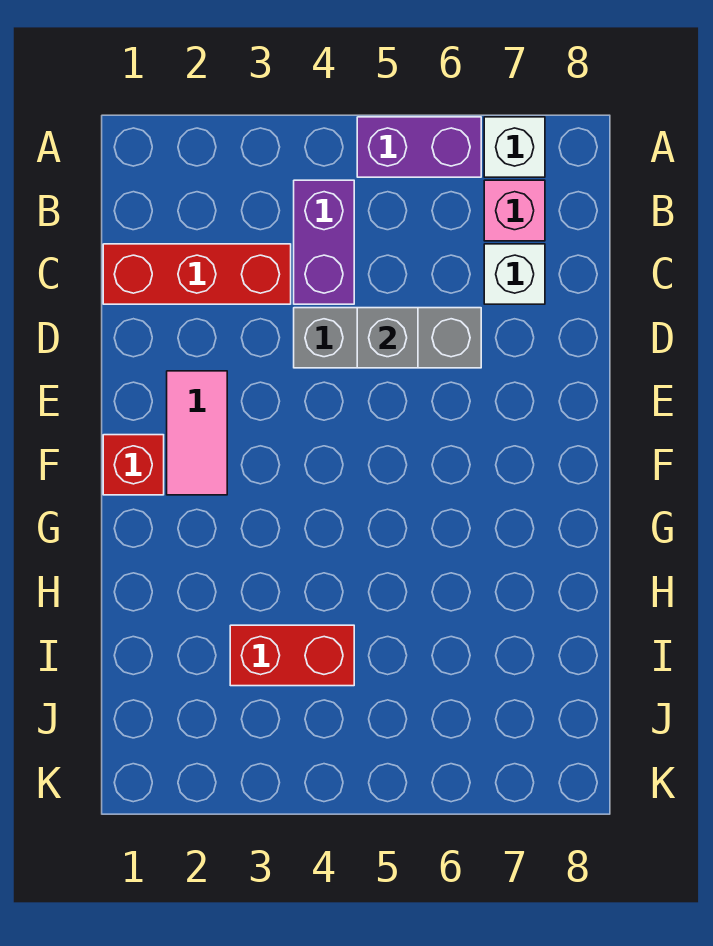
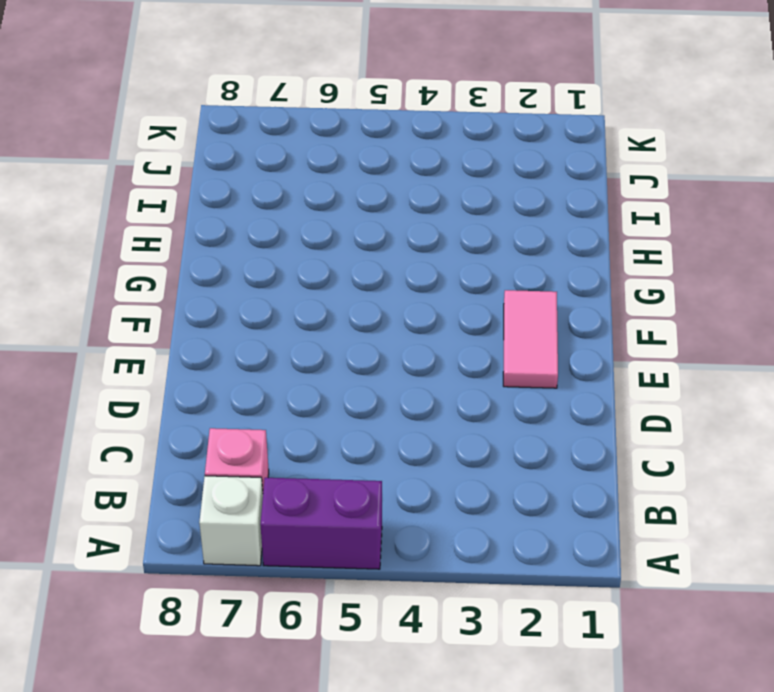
none -> purple brick B4:C4 level 1
none -> red brick C1:C3 level 1

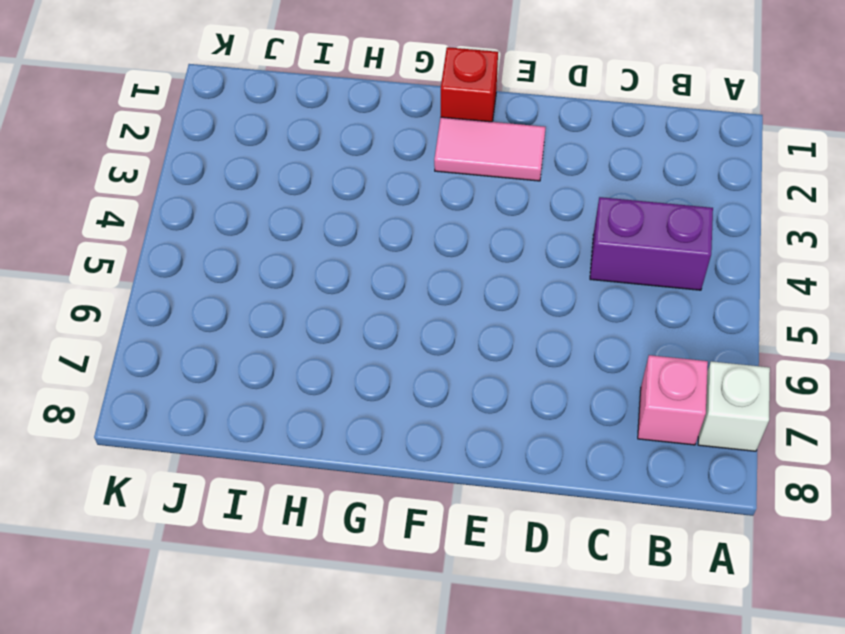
none -> purple brick A5:A6 level 1
none -> red brick C1:C3 level 1

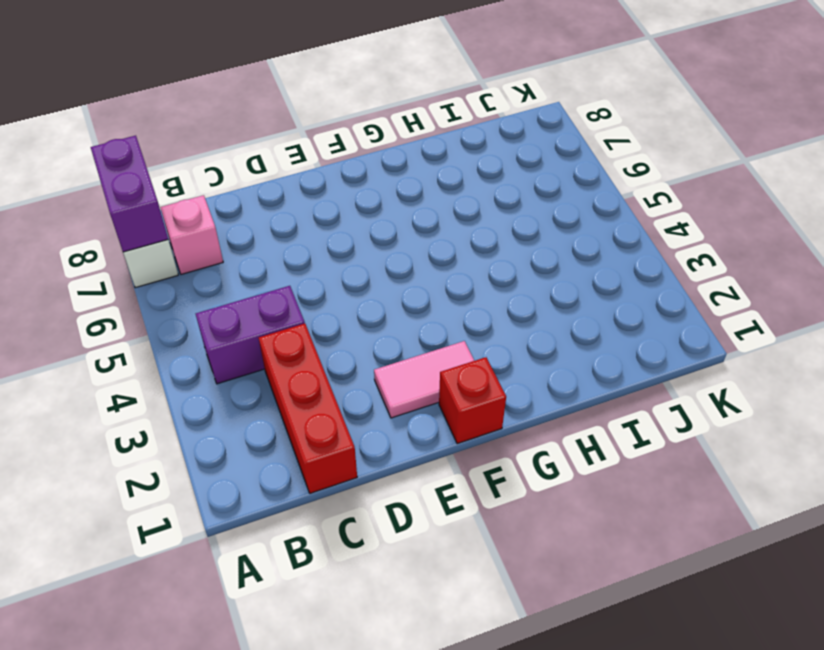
purple brick A7:A8 level 2 -> purple brick A5:A6 level 1
none -> white brick C7 level 1
none -> grey brick D4:D6 level 1

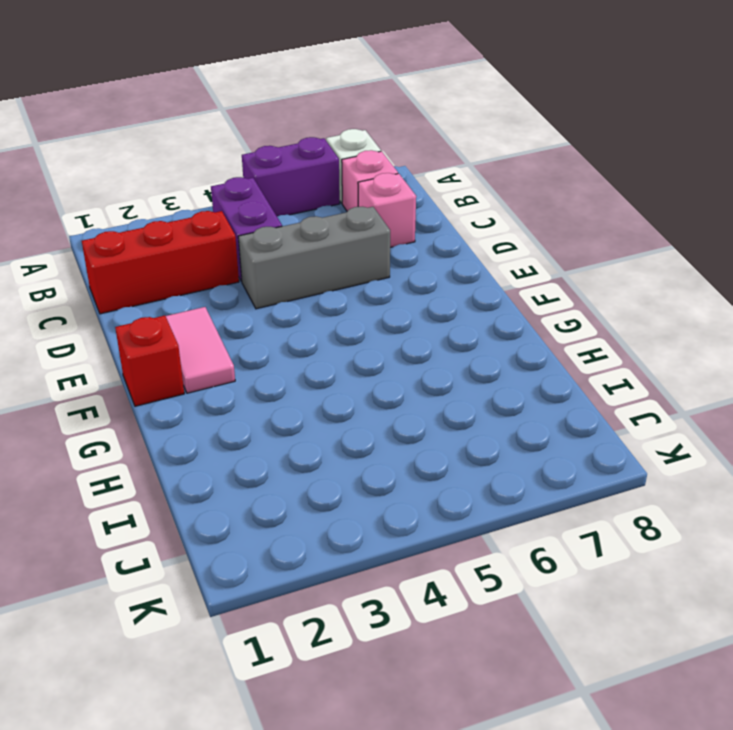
pink brick C7 level 1 -> white brick C7 level 1
none -> red brick I3:I4 level 1
none -> grey brick D5 level 2

